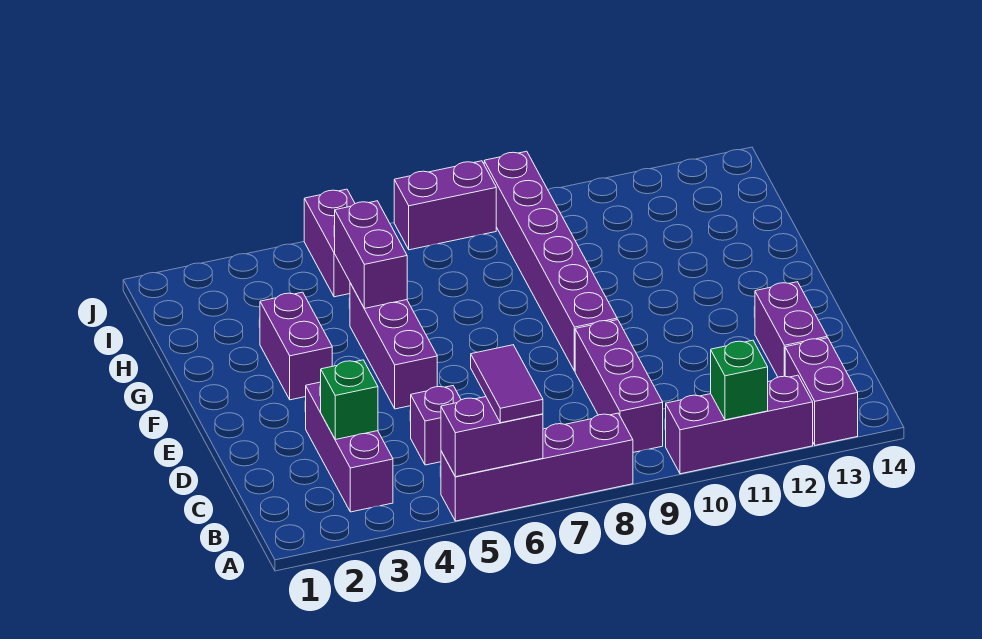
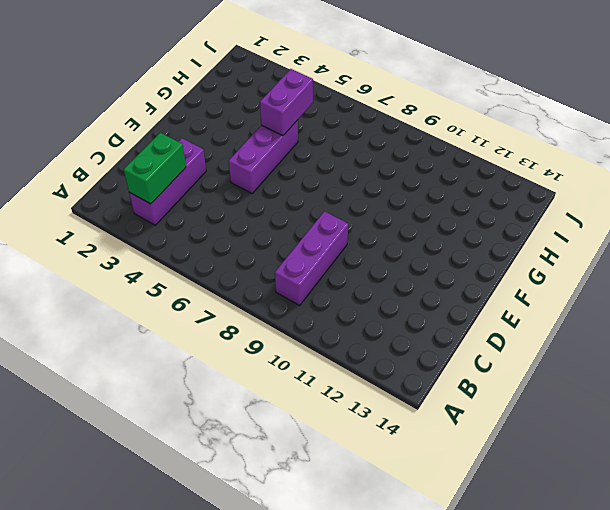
green brick B3:C3 level 2 -> green brick C3 level 2
none -> purple brick A5:A8 level 1
none -> purple brick A10:A12 level 1
none -> purple brick A13:B13 level 1

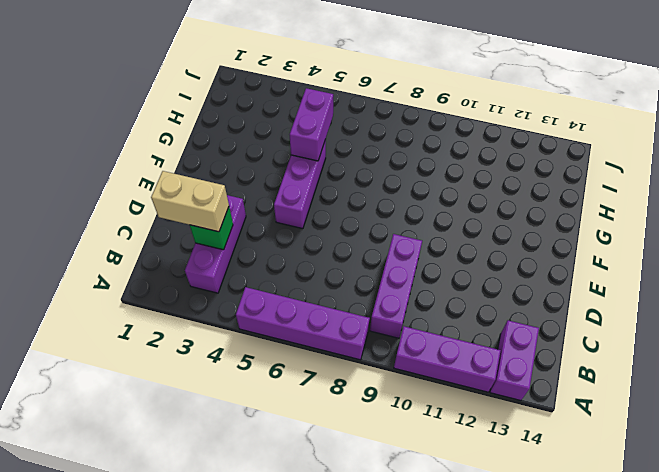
tan brick C2:C3 level 3 -> none
none -> purple brick C5 level 1
none -> purple brick C13:D13 level 1
none -> purple brick E9:J9 level 1

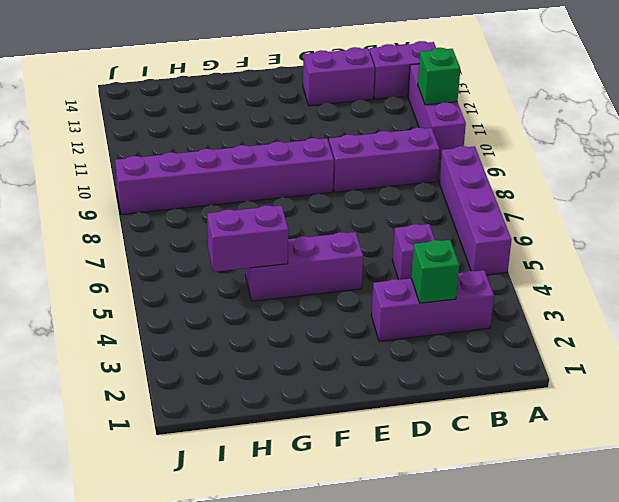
none -> purple brick F3:G3 level 1
none -> purple brick I5:J5 level 1
none -> purple brick J7:J8 level 1

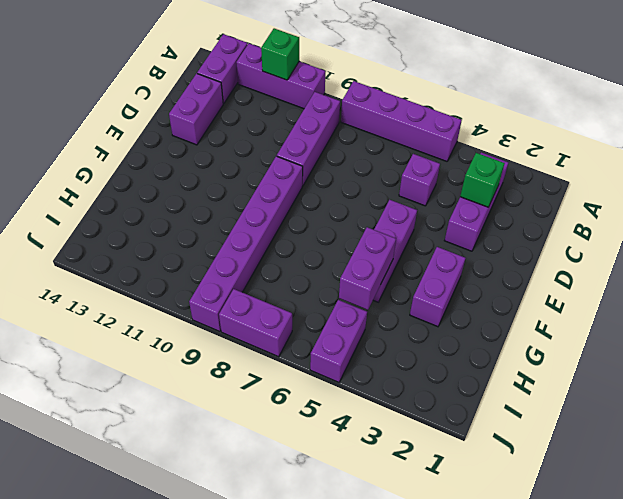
none -> purple brick A5:A6 level 2
none -> purple tile A6:B6 level 3

